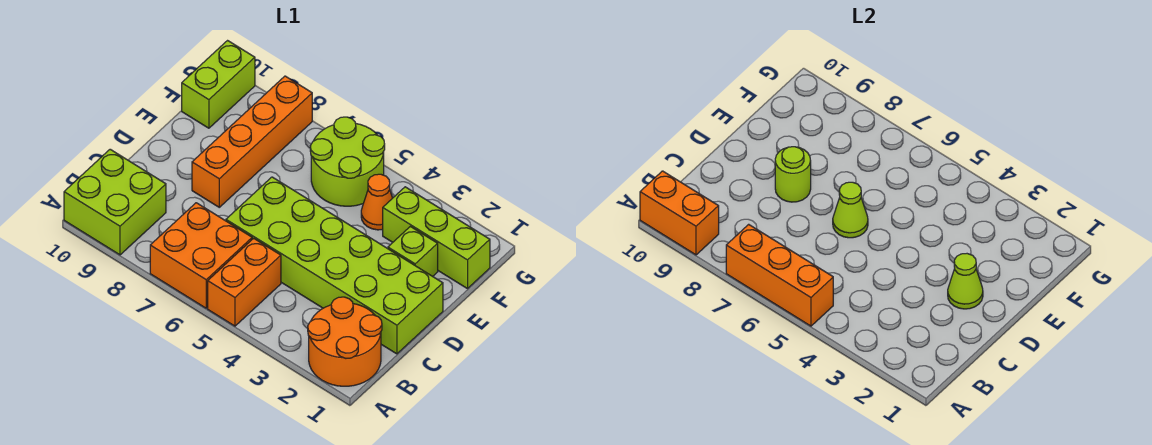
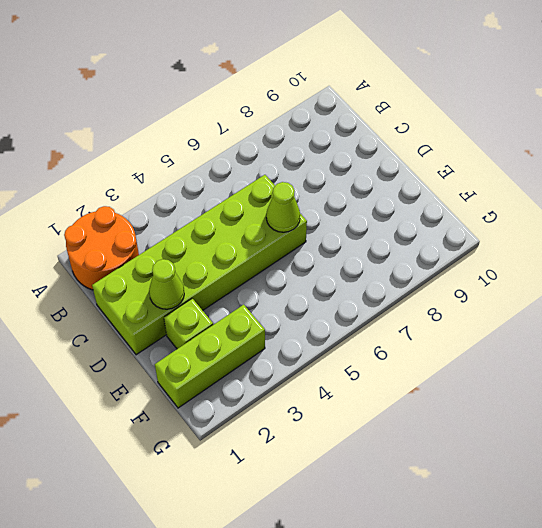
none -> orange brick A5:B5 level 1
none -> orange brick A6:B7 level 1
none -> lime brick A9:B10 level 1

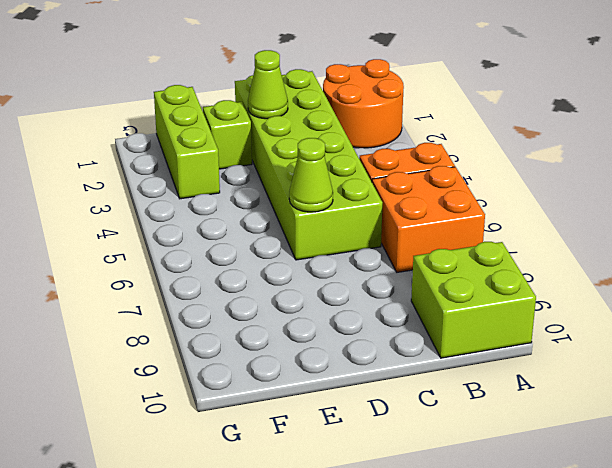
none -> orange brick D8:G8 level 1
none -> orange cone F4 level 1
none -> lime round brick F5:G6 level 1

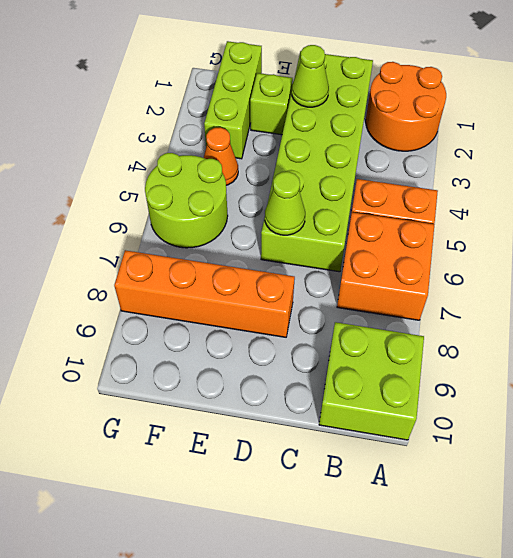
none -> lime brick F10:G10 level 1
none -> orange brick A5:A7 level 2
none -> orange brick A9:A10 level 2

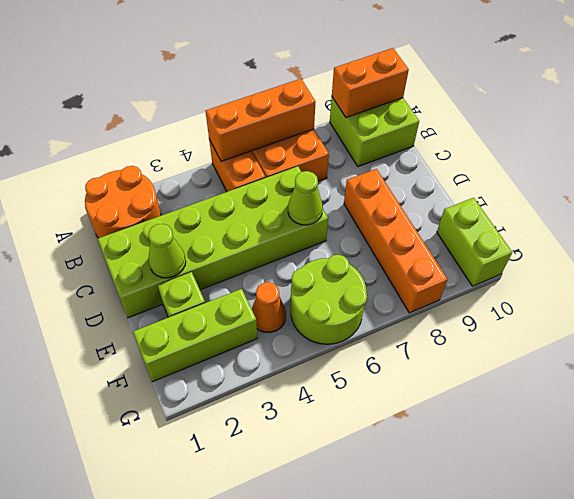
none -> lime round brick D8 level 2

